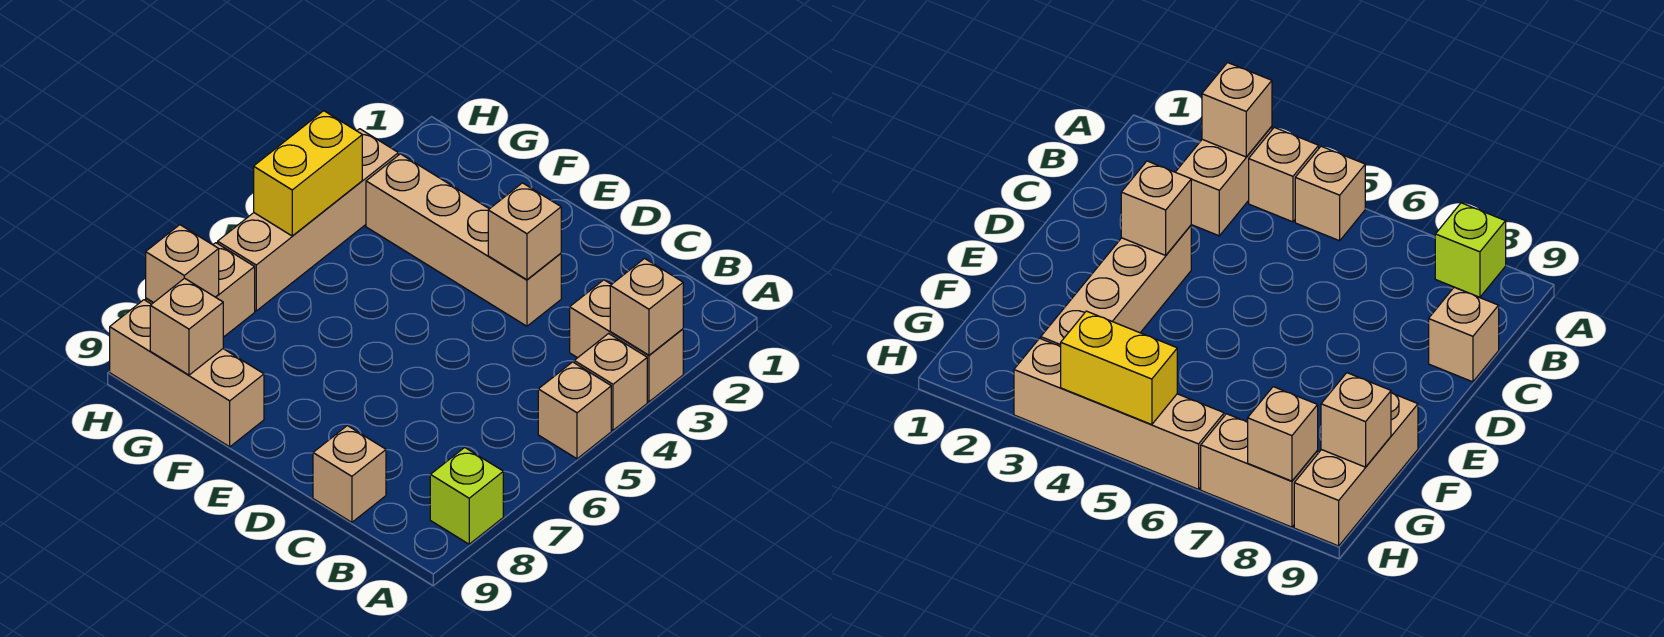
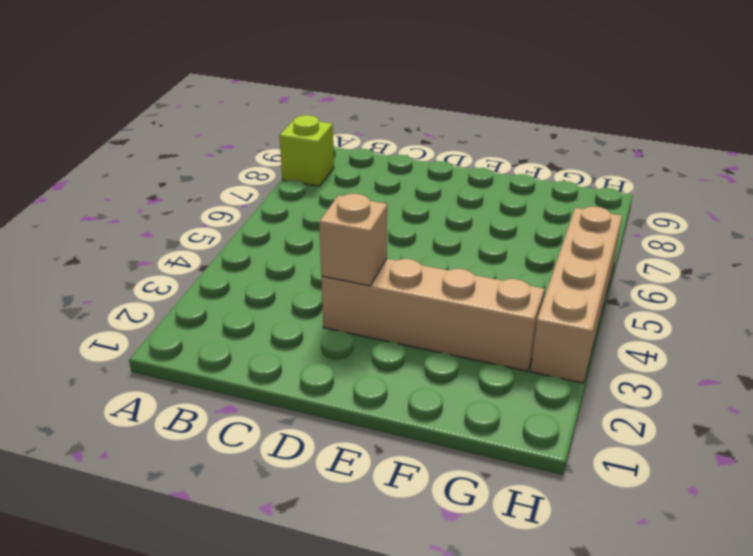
none -> tan brick A3:B3 level 1
none -> tan brick A4 level 1
none -> tan brick A5 level 1

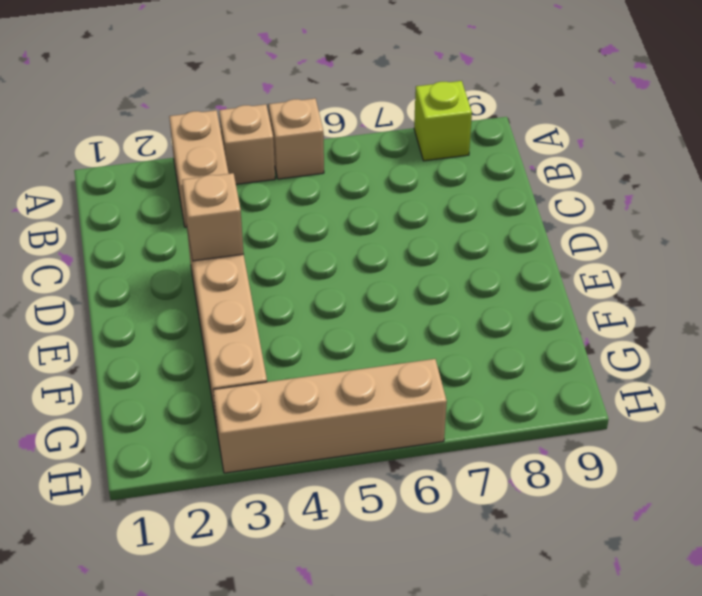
none -> tan brick C9 level 1
none -> tan brick F9:H9 level 1
none -> tan brick H7:H8 level 1

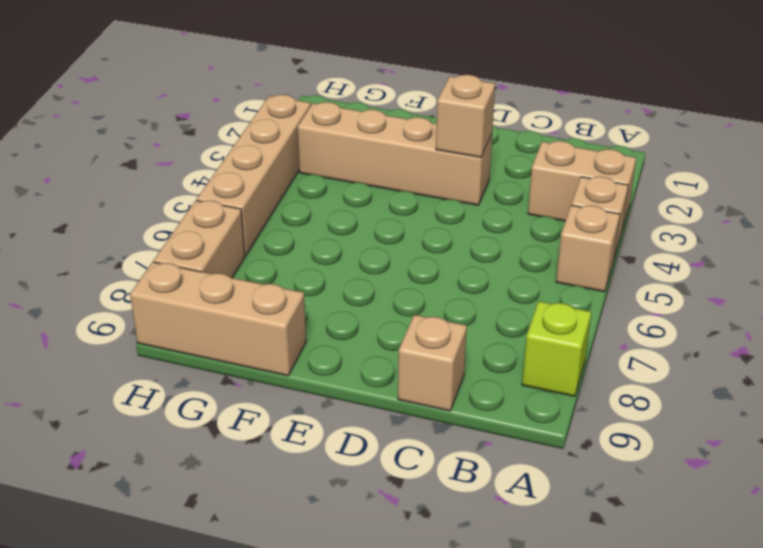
none -> tan brick A3 level 2
none -> tan brick G9 level 2
none -> yellow brick H4:H5 level 2

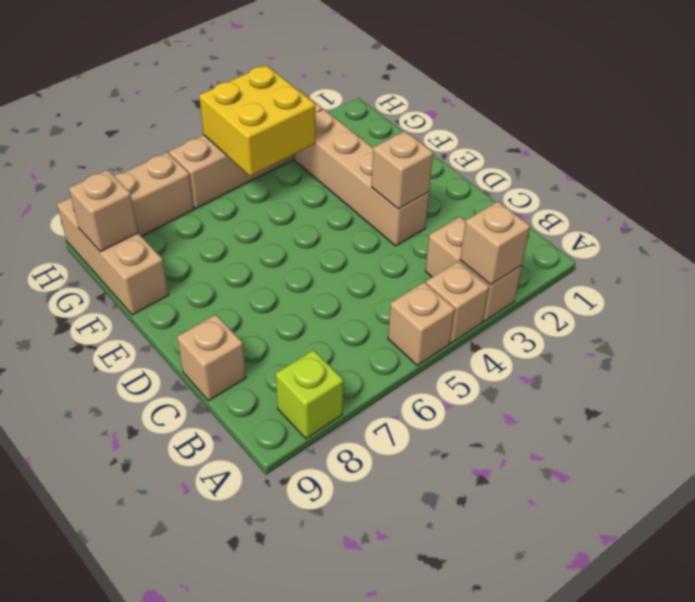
yellow brick G4:H5 level 2 -> yellow brick H4:H5 level 2
none -> tan brick H8 level 2

